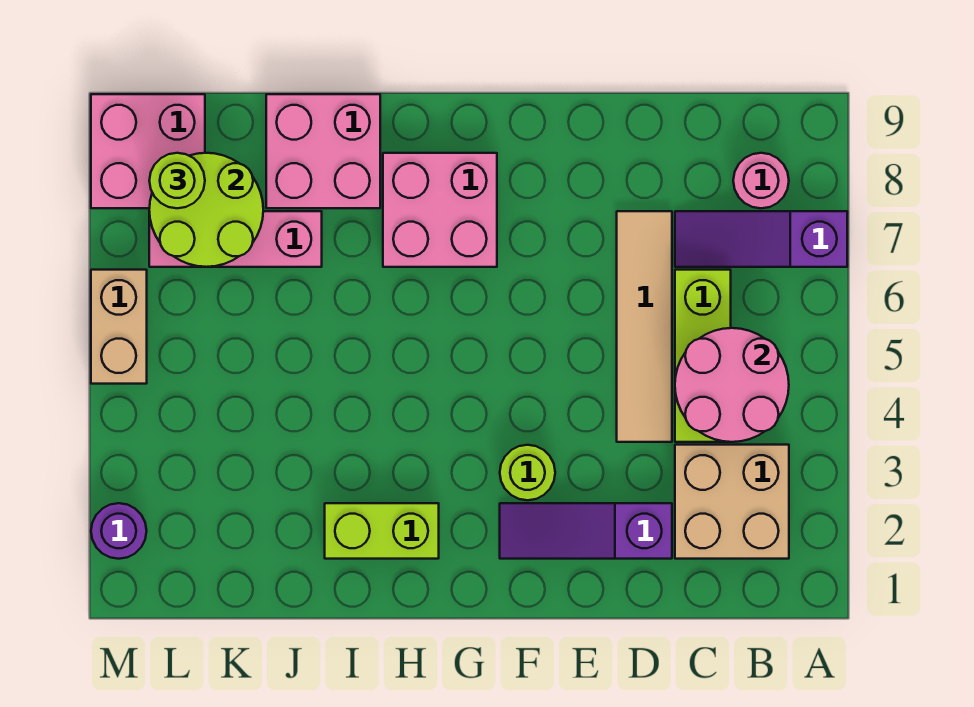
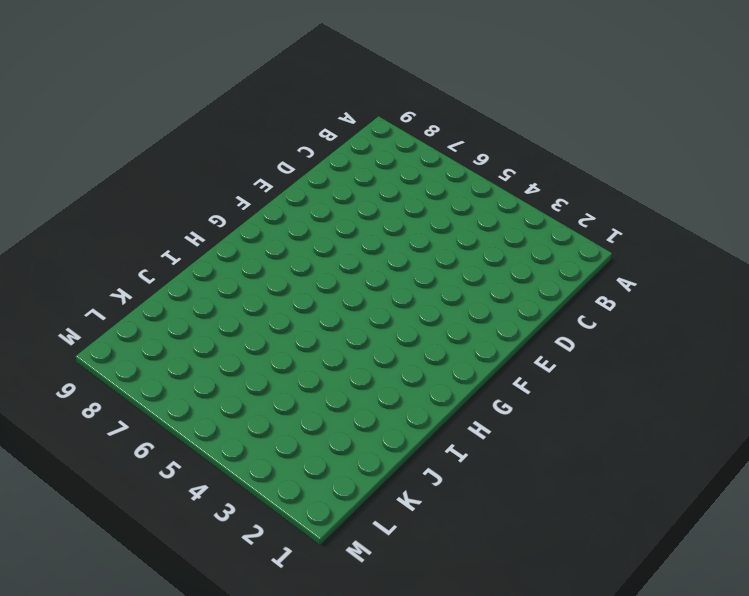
none -> purple slope A7:C7 level 1 top A
none -> tan brick B2:C3 level 1
none -> pink round brick B8 level 1

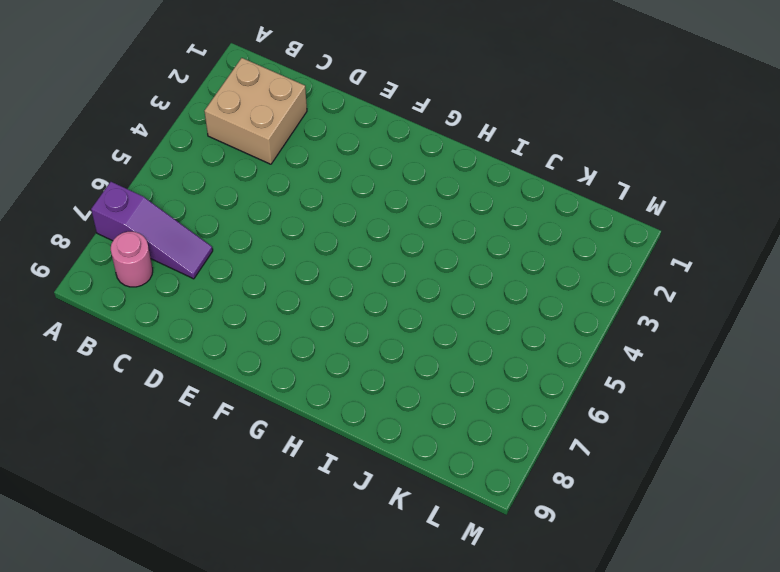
none -> lime brick C4:C6 level 1
none -> purple slope D2:F2 level 1 top D
none -> tan tile D4:D7 level 1

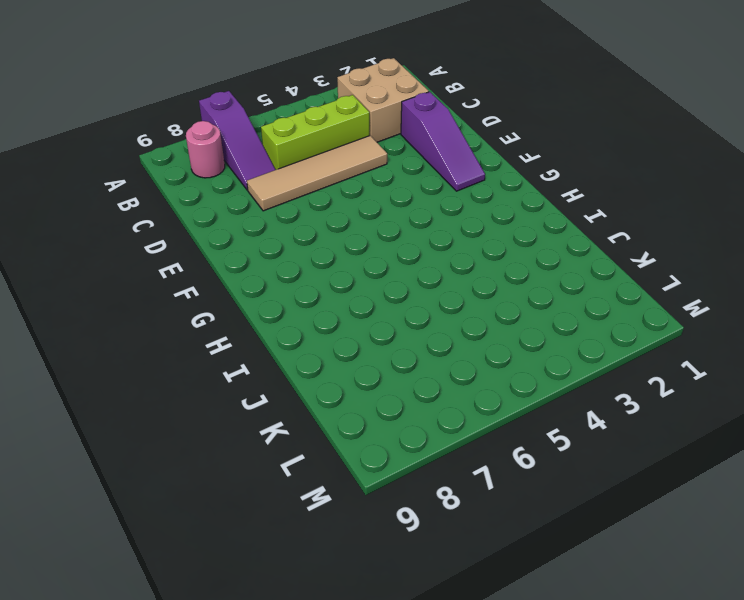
none -> lime round brick F3 level 1
none -> pink brick G7:H8 level 1
none -> lime brick H2:I2 level 1

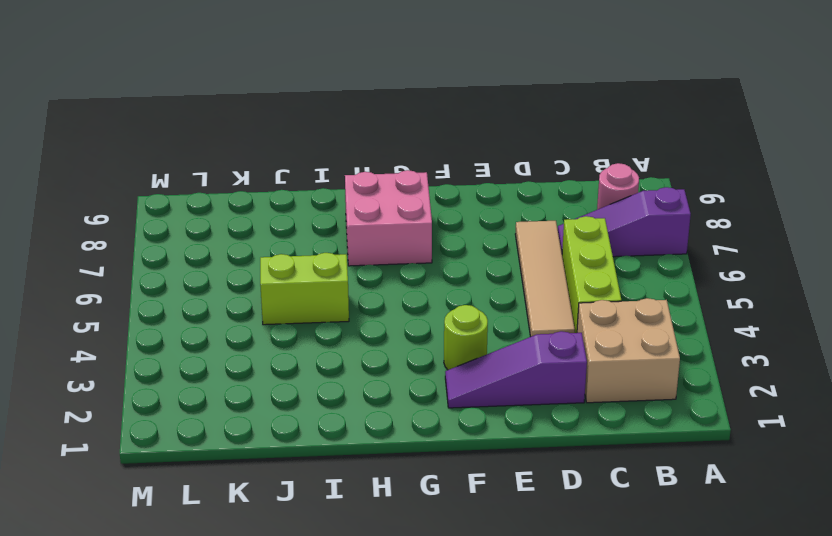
lime brick I5:J5 level 1 -> lime brick H2:I2 level 1
none -> pink brick I8:J9 level 1
none -> pink brick J7:L7 level 1
none -> pink brick L8:M9 level 1

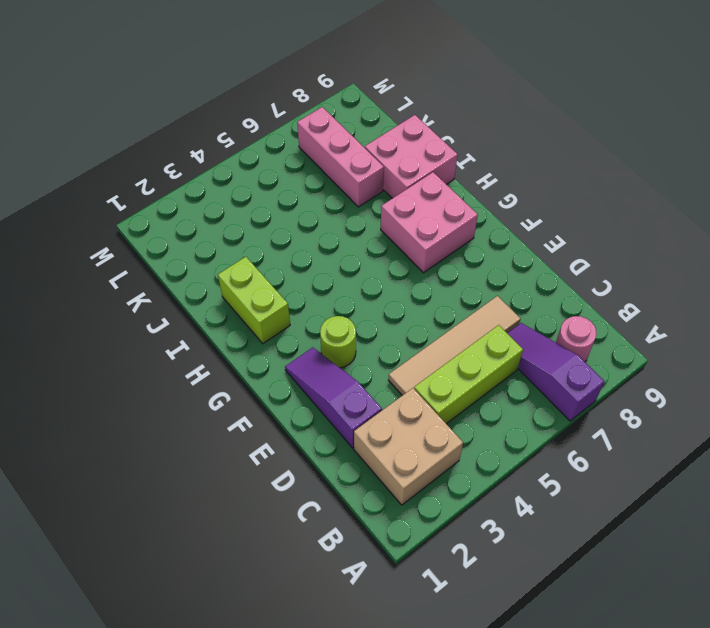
none -> pink brick L8:M9 level 1
none -> purple round brick M2 level 1
none -> tan brick M5:M6 level 1

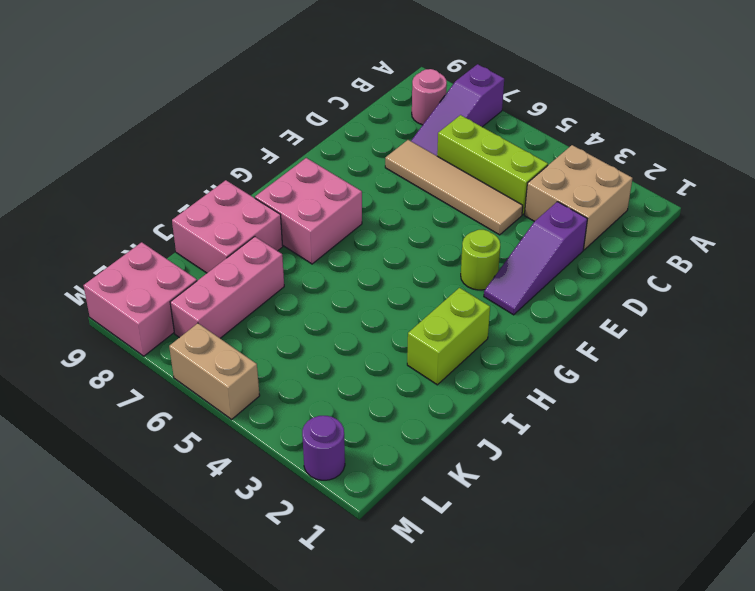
none -> pink round brick B4:C5 level 2
none -> lime round brick K7:L8 level 2
none -> lime round brick L8 level 3

